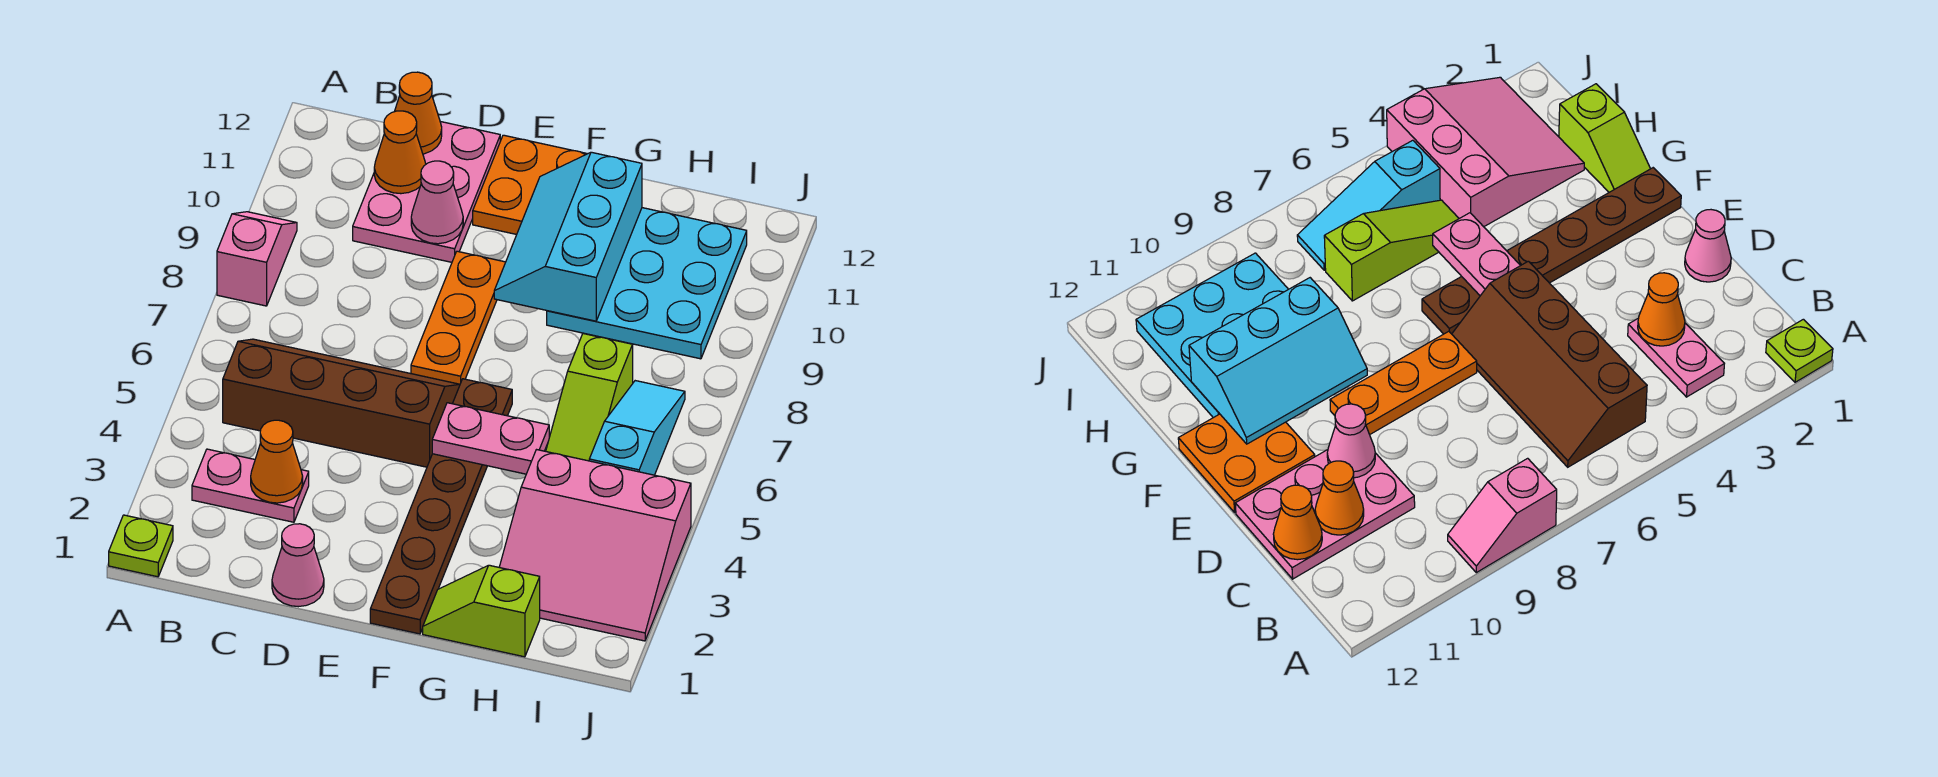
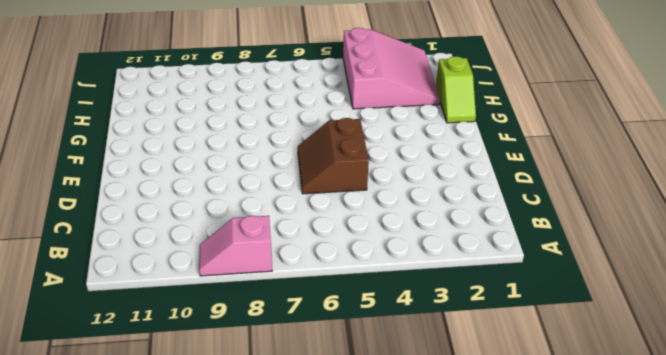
brown slope D5:E6 level 1 top 5 -> brown slope B5:E6 level 1 top 5
none -> lime plate A1 level 1
none -> pink plate B3:C3 level 1
none -> pink plate C10:D12 level 1

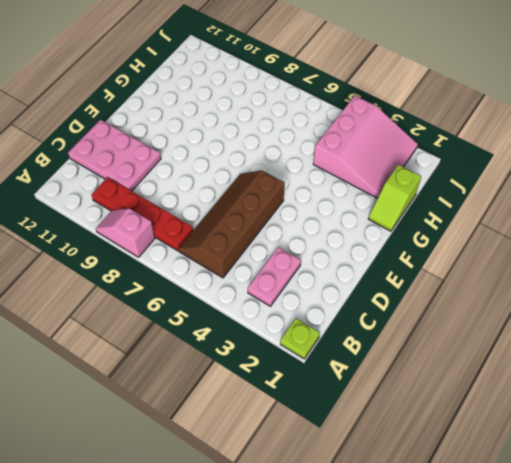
red plate B7:B10 level 1 -> none
none -> pink cone D1 level 1
none -> orange plate E7:E9 level 1
none -> orange plate E11:F12 level 1

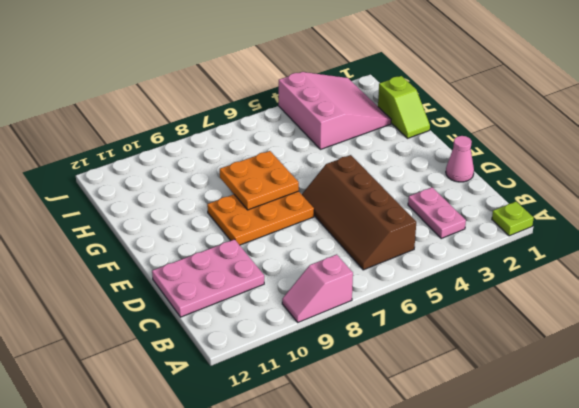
orange plate E7:F9 level 1 -> orange plate E7:E9 level 1
orange plate F7:G8 level 2 -> orange plate E11:F12 level 1
none -> brown plate F1:F6 level 1
none -> cyan plate G9:I11 level 1
none -> lime slope H5:H7 level 1 top 7

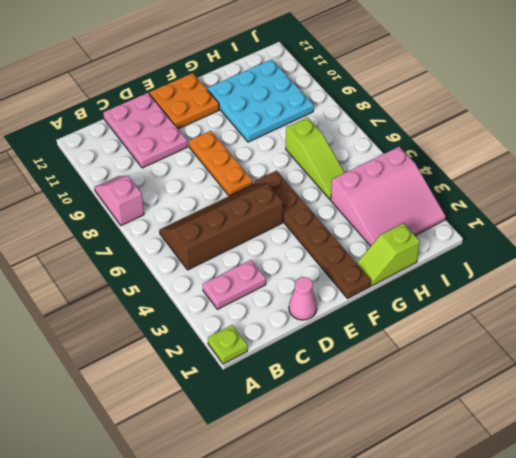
none -> cyan slope I5:I7 level 1 top 5
none -> orange cone C3 level 2
none -> orange cone C11 level 2

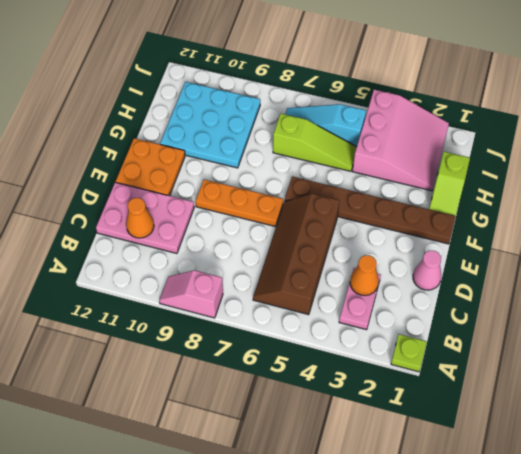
none -> orange cone C12 level 2
none -> pink cone D10 level 2
none -> pink plate F5:G5 level 2

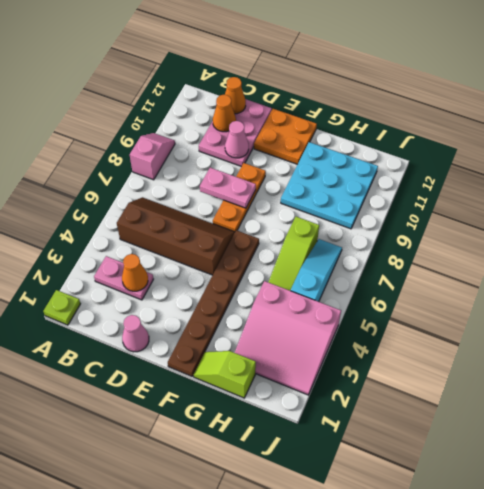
pink plate D8:E8 level 2 -> pink plate F5:G5 level 2
none -> cyan slope F9:G11 level 2 top G

